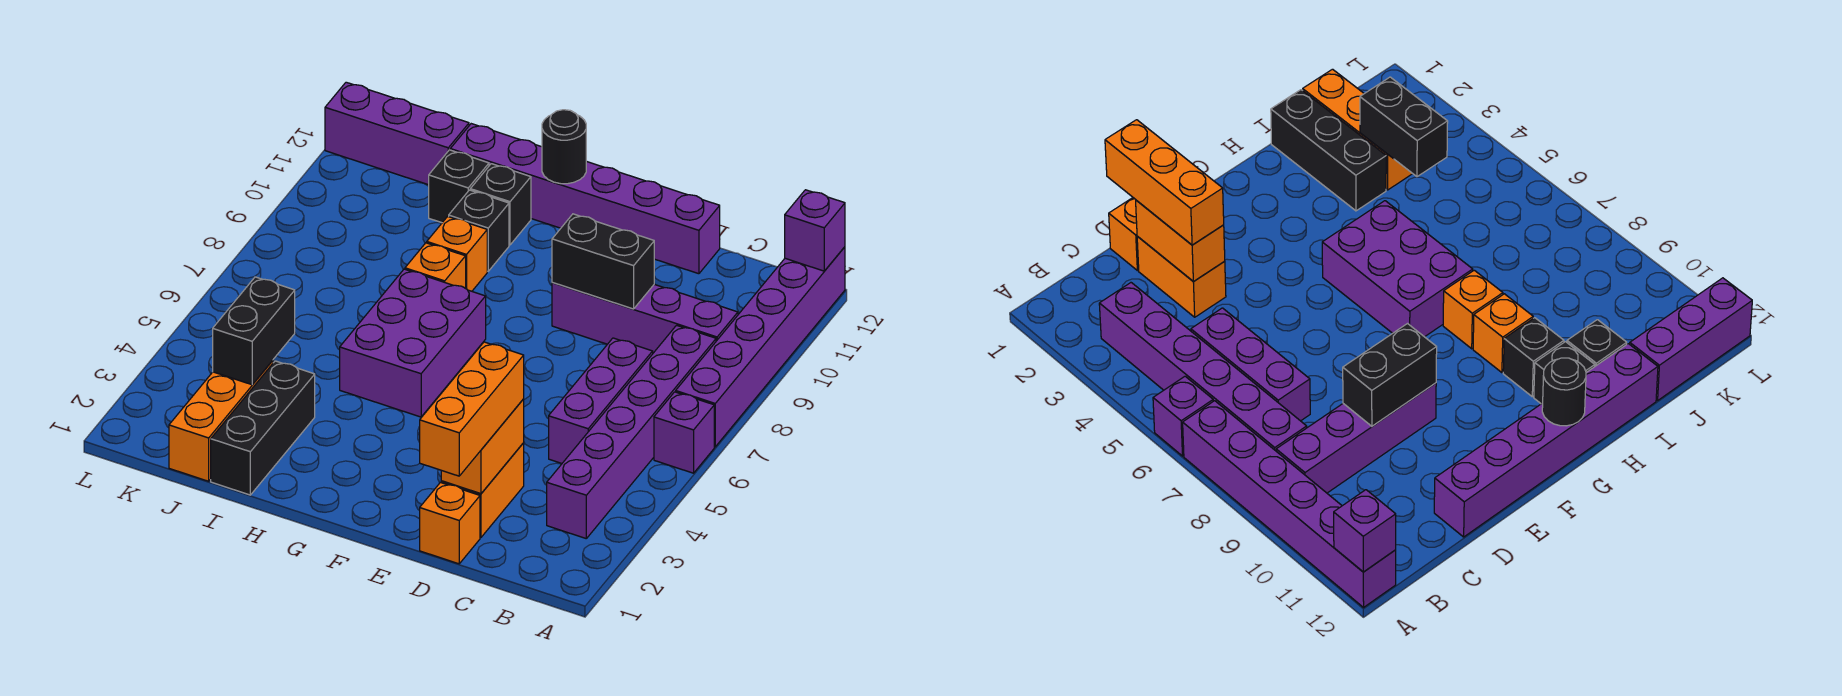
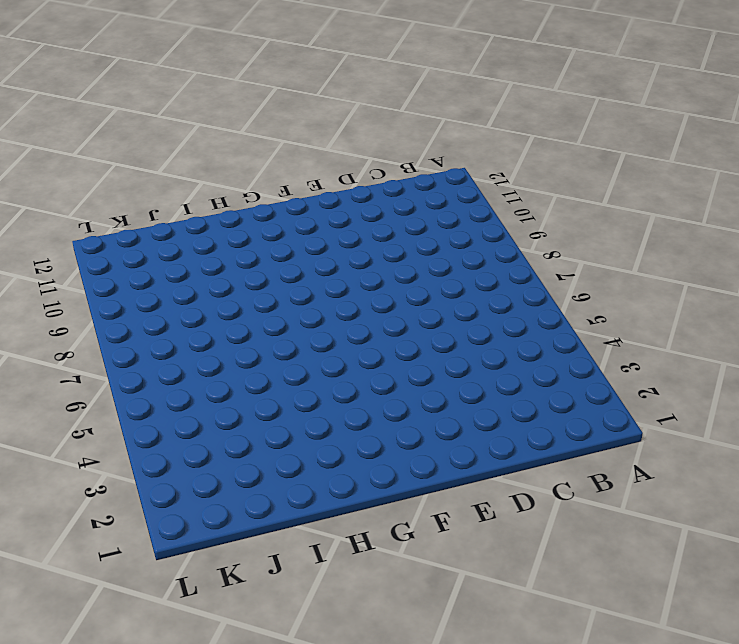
none -> purple brick A6 level 1
none -> purple brick A7:A12 level 1
none -> purple brick B3:B8 level 1

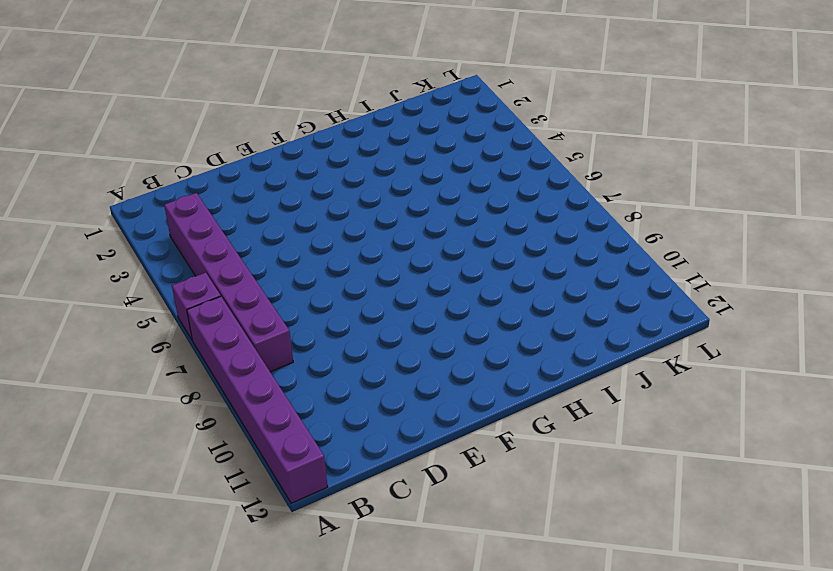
none -> purple brick B9:E9 level 1
none -> purple brick C5:C7 level 1
none -> orange brick D1 level 1

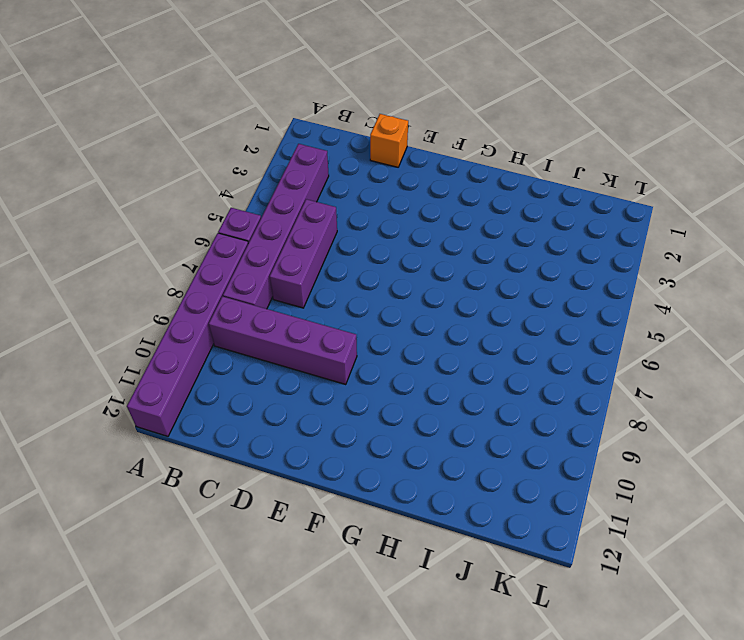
none -> orange brick D2:D3 level 1
none -> purple brick D12:I12 level 1
none -> purple brick G5:H7 level 1

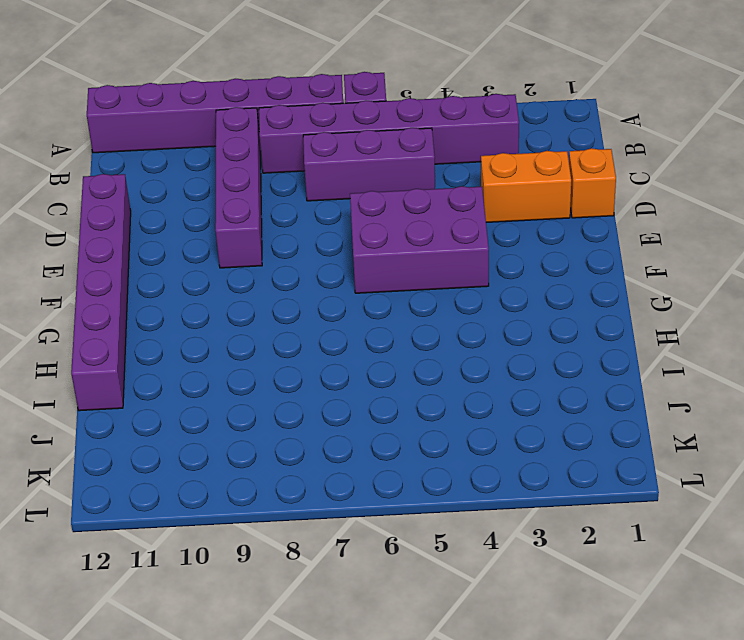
purple brick E4:F6 level 1 -> purple brick G5:H7 level 1
none -> orange brick H8 level 1
none -> orange brick H9 level 1
none -> black brick H10 level 1

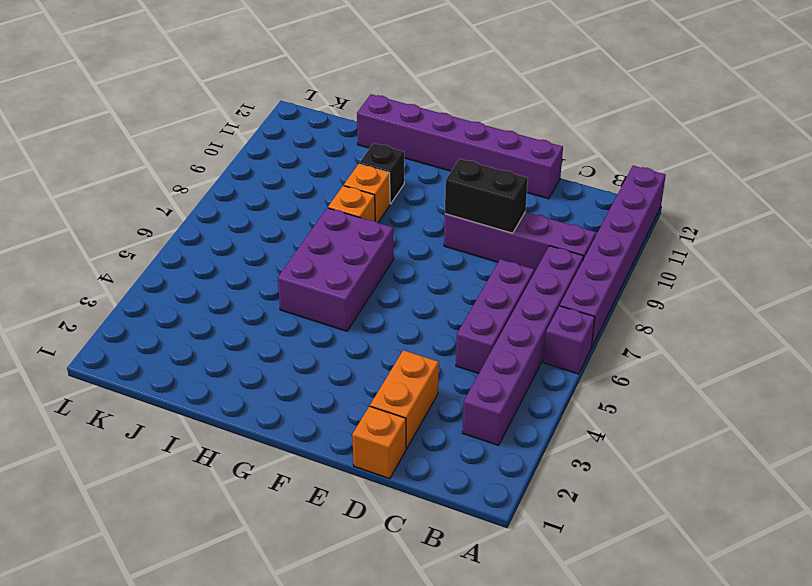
none -> black brick H11 level 1
none -> black brick I1:I3 level 1
none -> black brick I11 level 1

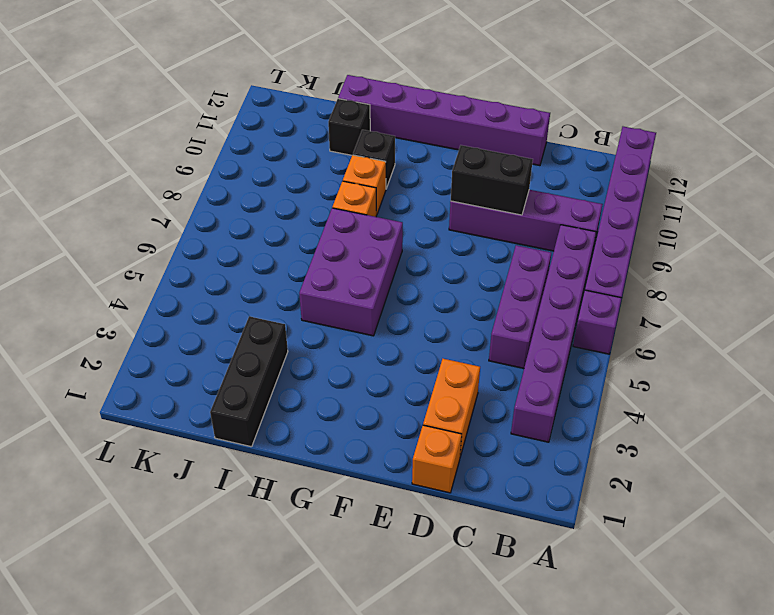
none -> black brick H11 level 1
none -> orange brick J1:J3 level 1
none -> purple brick J12:L12 level 1

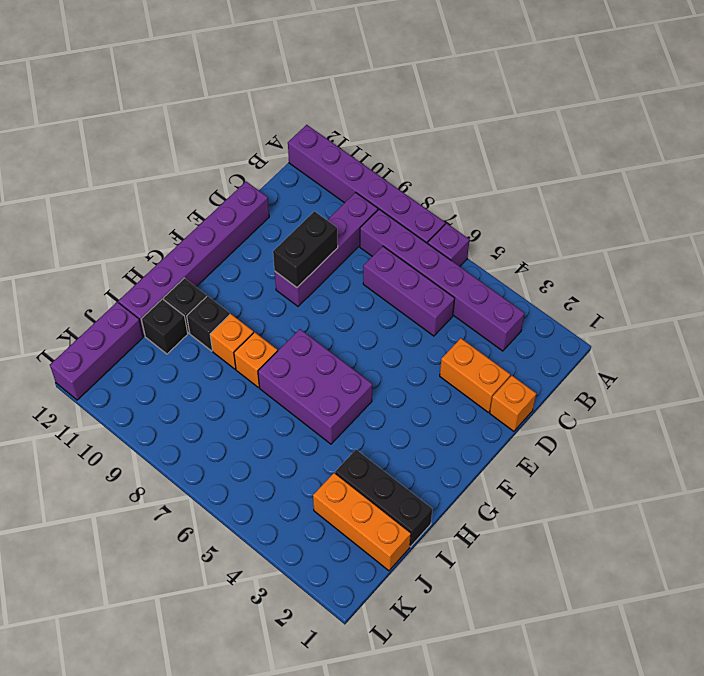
none -> purple brick A12 level 2
none -> orange brick D2:D3 level 2
none -> black round brick G12 level 2

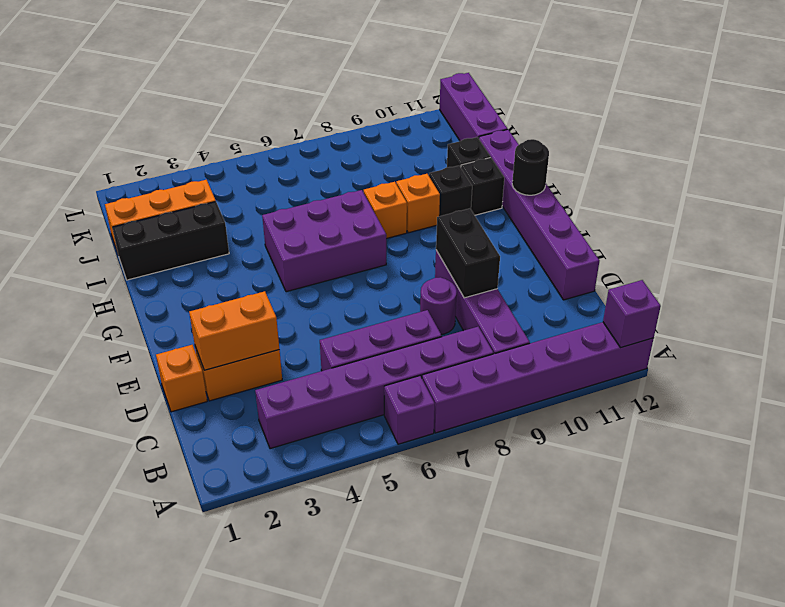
purple round brick D8 level 1 -> none
none -> black brick J3:J4 level 2
none -> orange brick D1:D3 level 3

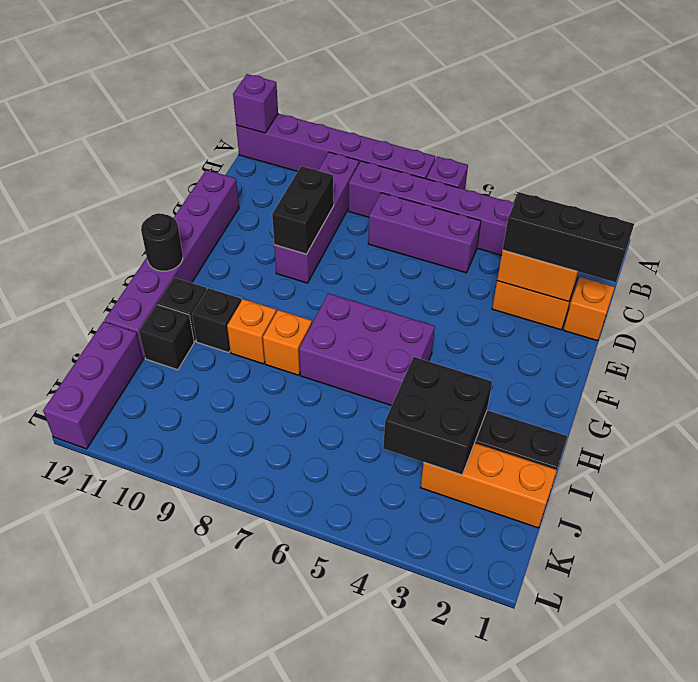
black brick D1:D3 level 3 -> orange brick D1:D3 level 3
black brick I3:J4 level 2 -> black brick J3:J4 level 2

